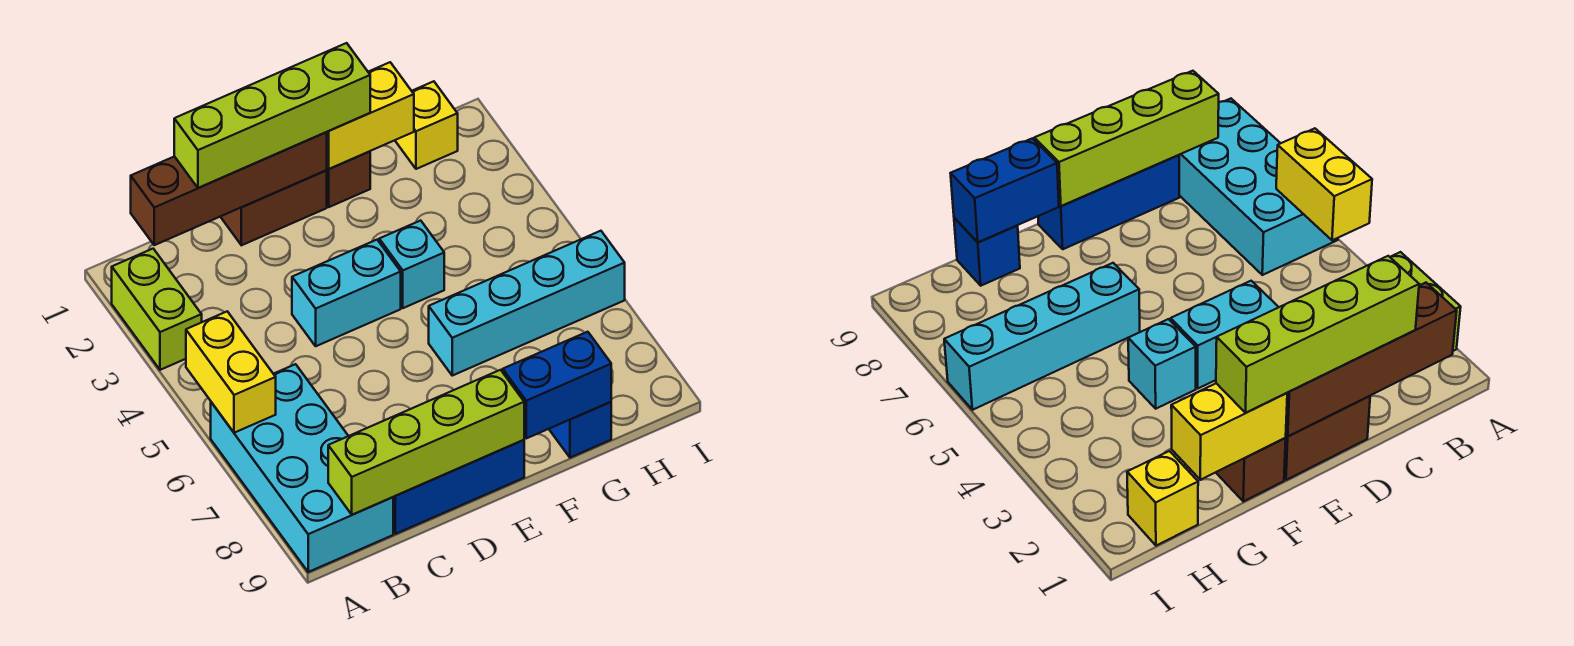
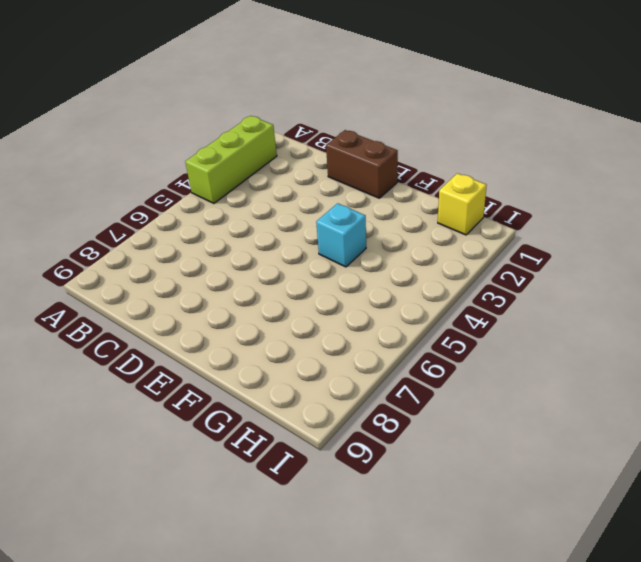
lime brick A2:A4 level 1 -> lime brick A2:A3 level 1
none -> cyan brick A6:B9 level 1
none -> blue brick C9:E9 level 1
none -> cyan brick D4:E4 level 1

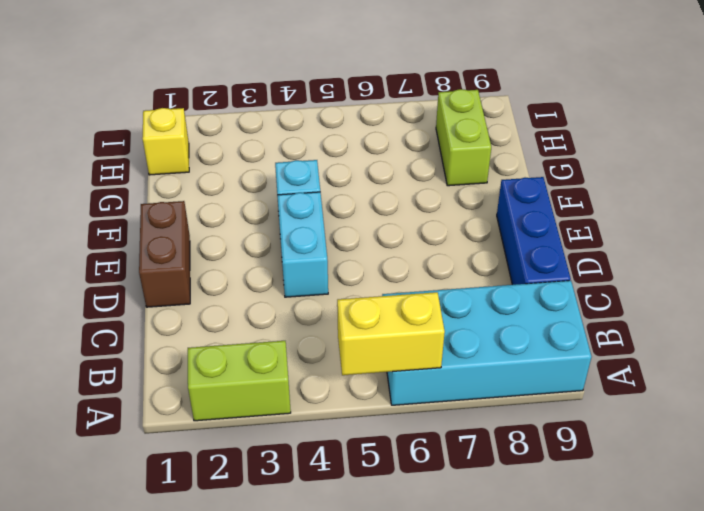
lime brick G8:H8 level 1 -> none
none -> brown brick F1 level 1
none -> cyan brick F6:I6 level 1
none -> blue brick G9 level 1

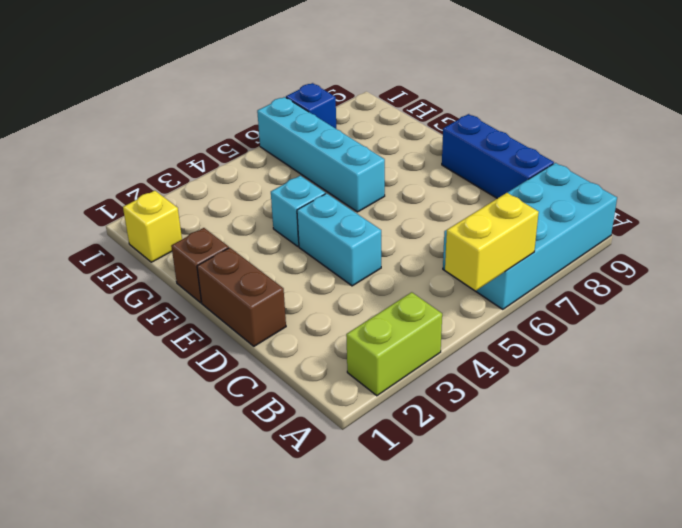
blue brick I7 level 1 -> blue brick G9 level 1
none -> brown brick B1:E1 level 2
none -> lime brick B9:E9 level 2
none -> yellow brick F1:G1 level 2

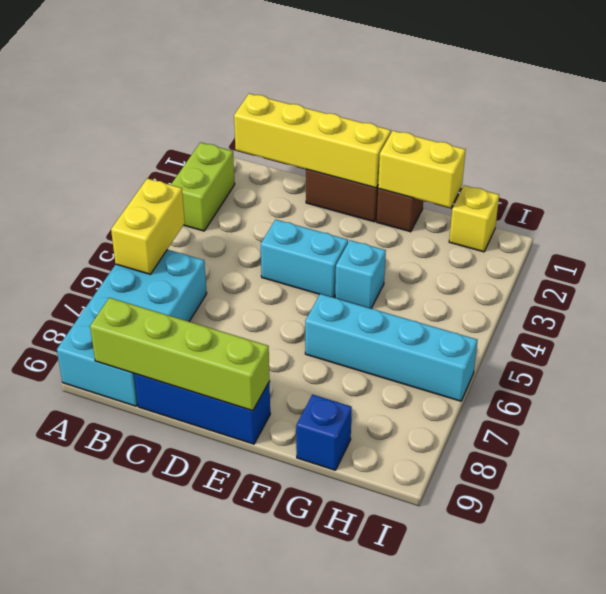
yellow brick B1:E1 level 2 -> brown brick B1:E1 level 2
none -> blue brick F9:G9 level 2
none -> lime brick C1:F1 level 3

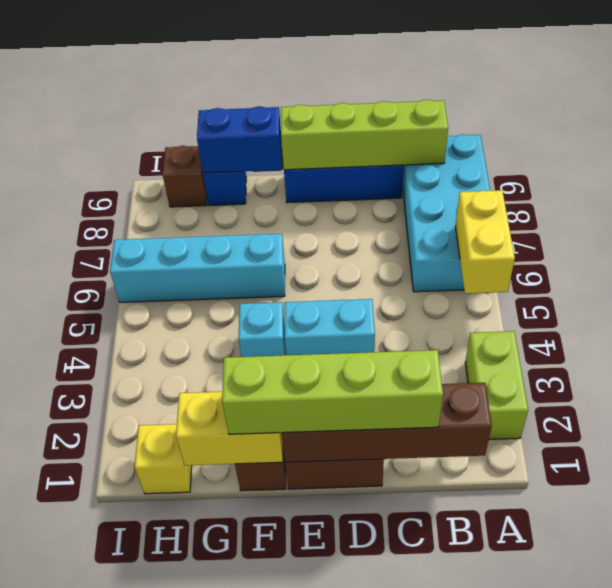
brown brick H9 level 1 -> none

